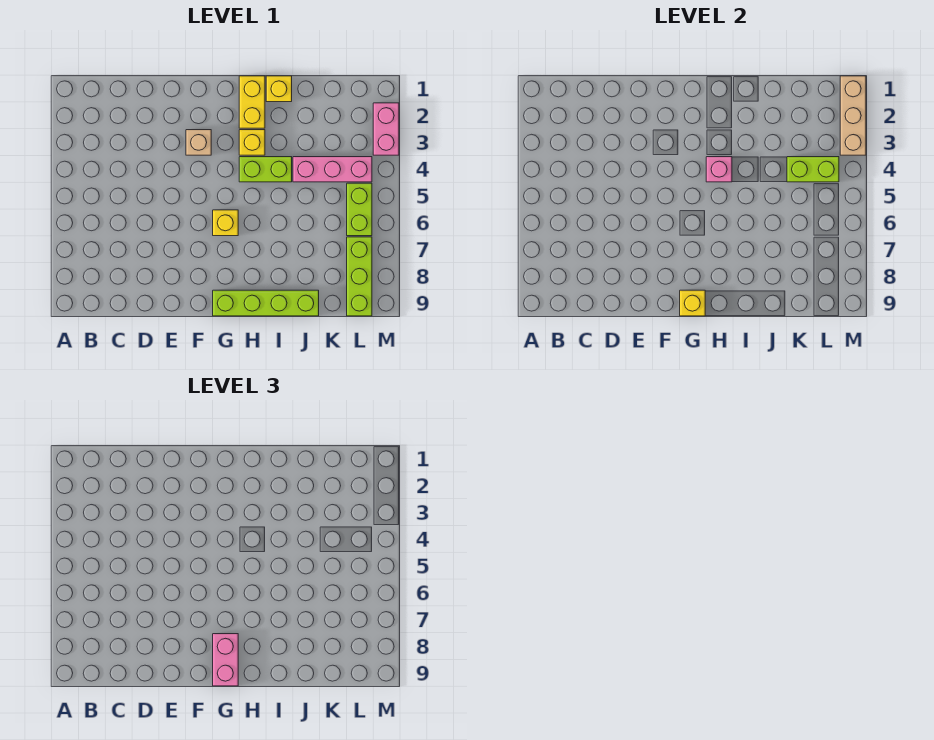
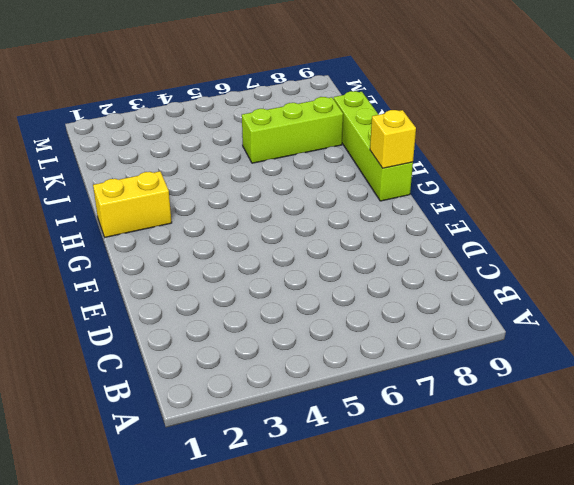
lime brick J6:J8 level 1 -> lime brick L7:L9 level 1
none -> tan brick F3 level 1
none -> yellow brick G6 level 1
none -> yellow brick H3 level 1

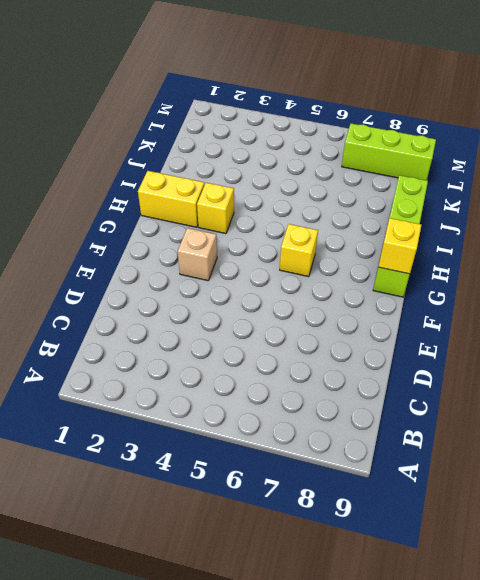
none -> lime brick H4:I4 level 1
none -> yellow brick I1 level 1
none -> pink brick J4:L4 level 1

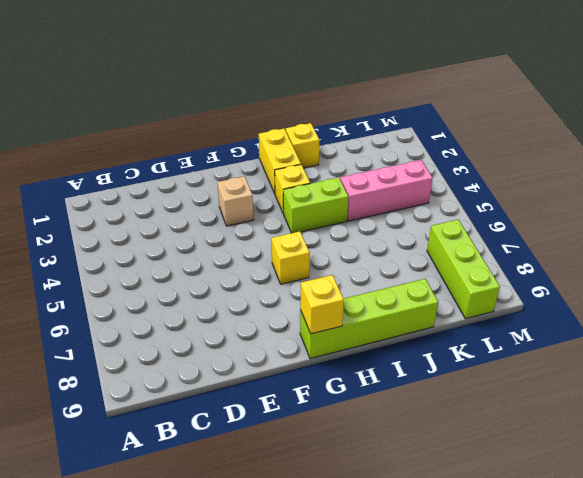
none -> lime brick L5:L6 level 1
none -> pink brick M2:M3 level 1
none -> pink brick H4 level 2

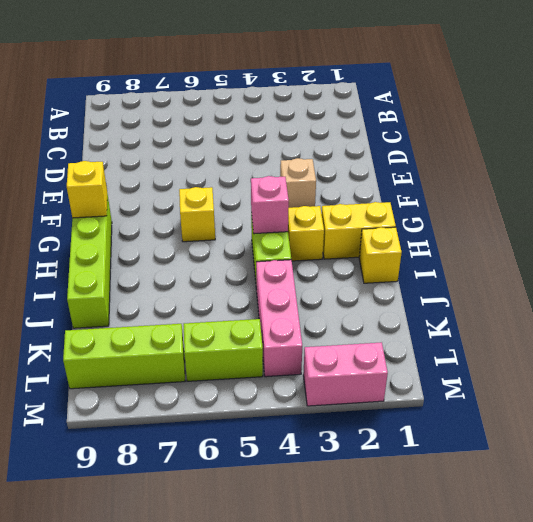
none -> lime brick K4:L4 level 2
none -> tan brick M1:M3 level 2
none -> pink brick G8:G9 level 3

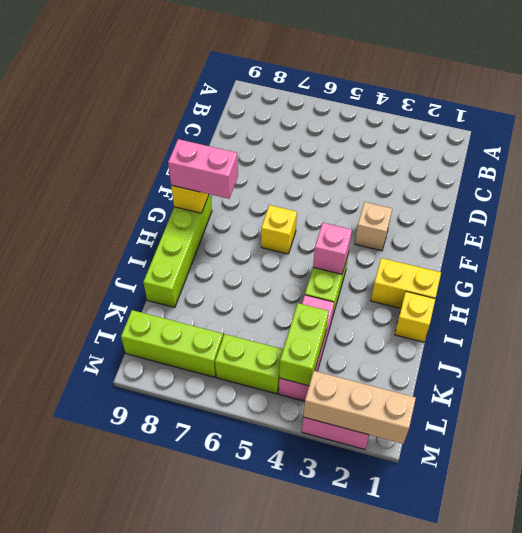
none -> yellow brick H3 level 1

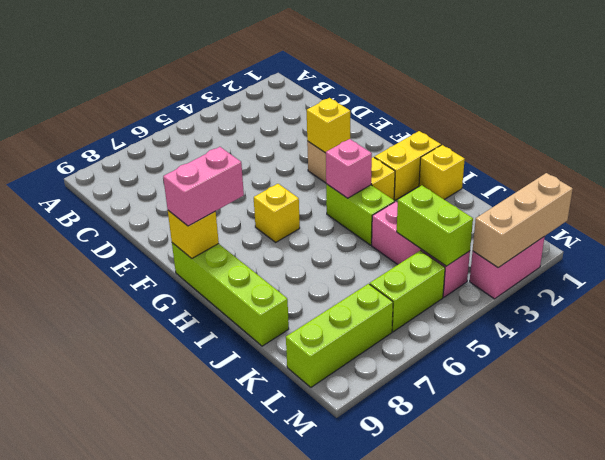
yellow brick F3 level 2 -> none

